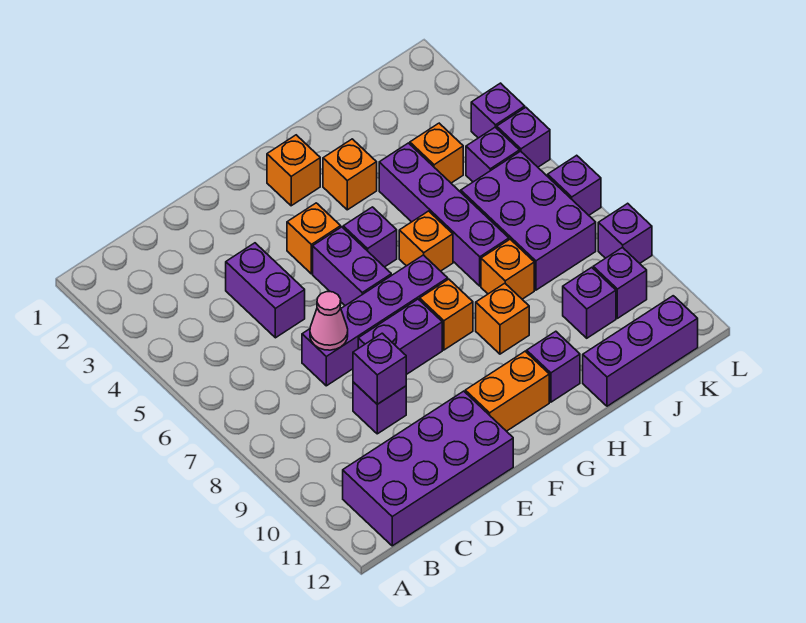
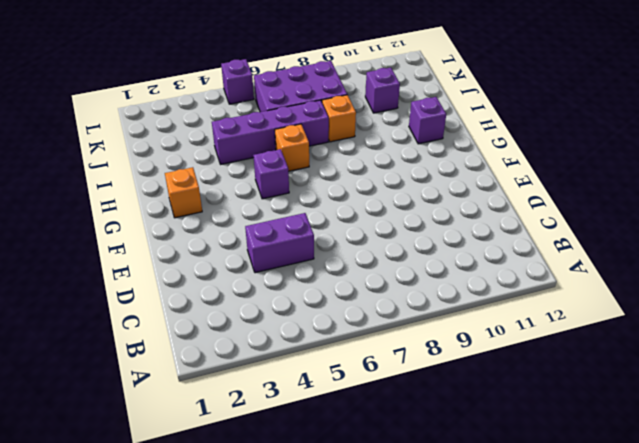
none -> purple brick B11:E12 level 1
none -> purple brick D7:G7 level 1
none -> purple brick D9 level 1

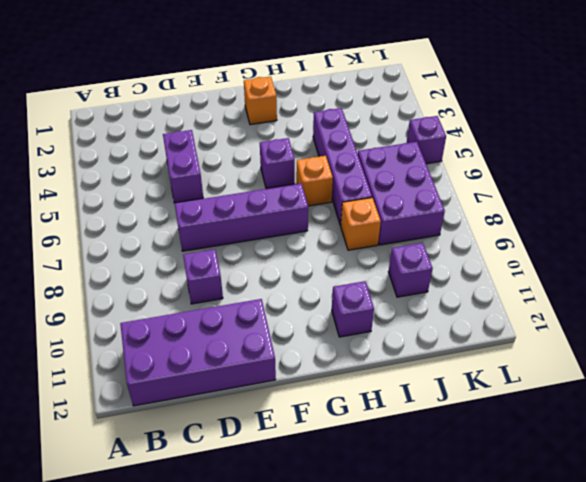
none -> purple brick E8:F8 level 1
none -> orange brick F4 level 1
none -> purple brick F5:F6 level 1

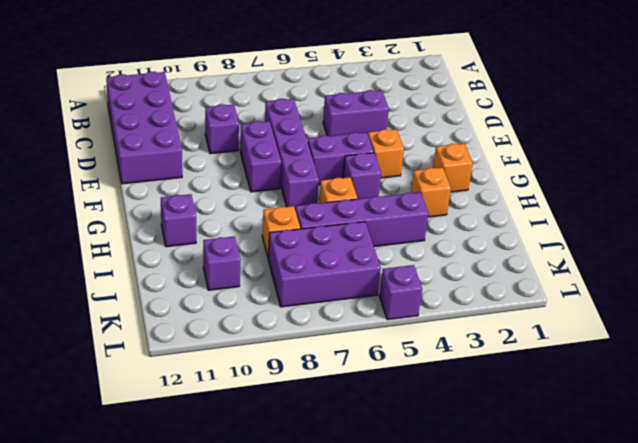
none -> orange brick F11:G11 level 1
none -> orange brick G8 level 1
none -> orange brick H9 level 1

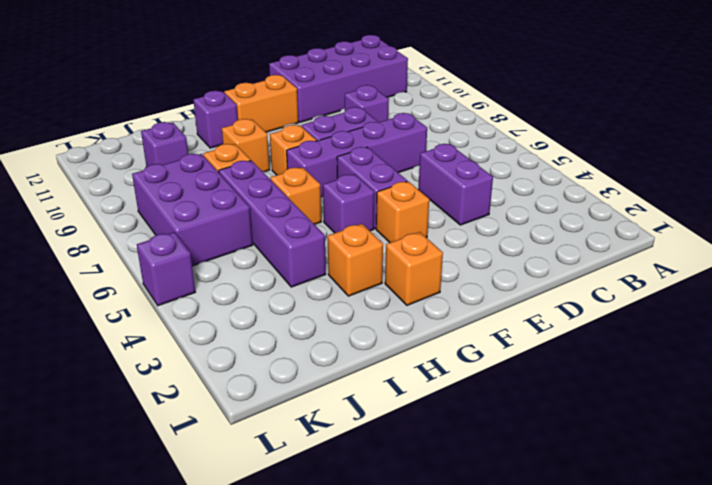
none -> purple brick I12:K12 level 1
none -> orange brick J4 level 1
none -> purple brick K5 level 1

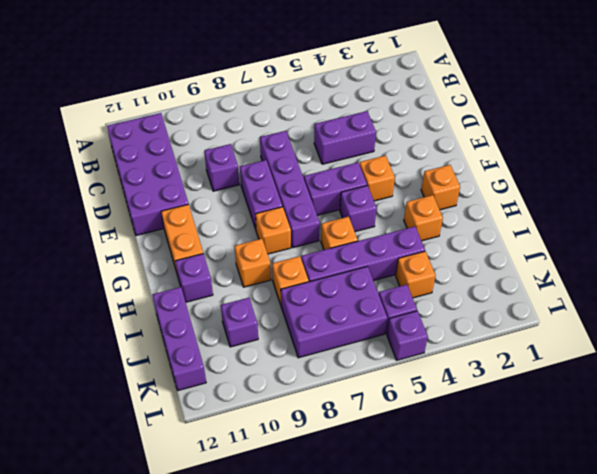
none -> purple brick K10 level 1
none -> purple brick L4 level 1
none -> purple brick L7 level 1

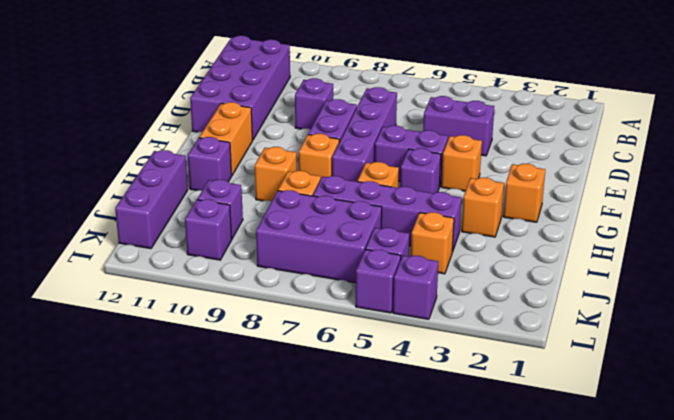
none -> purple brick L7 level 1
none -> purple brick L9 level 1
none -> pink cone D7 level 2

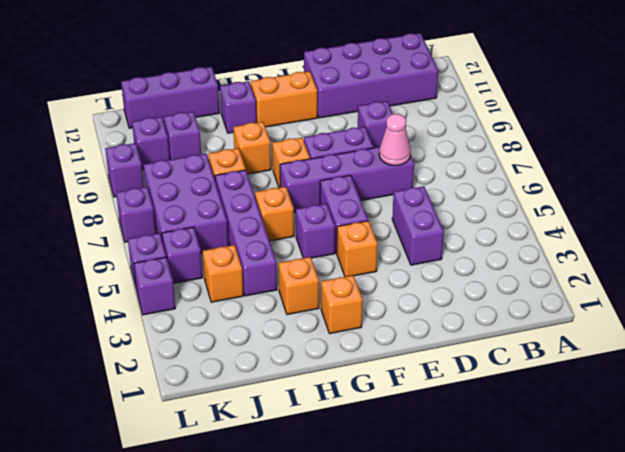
none -> purple brick D9 level 2

